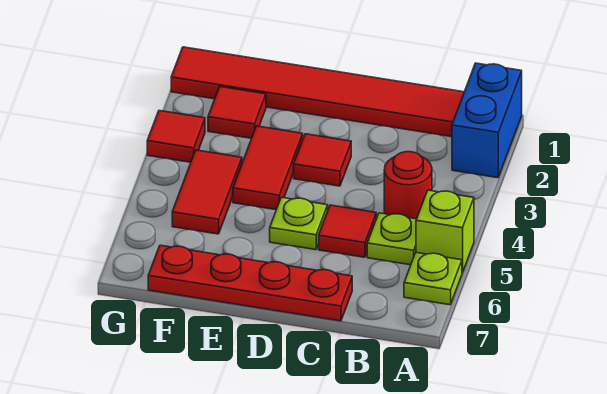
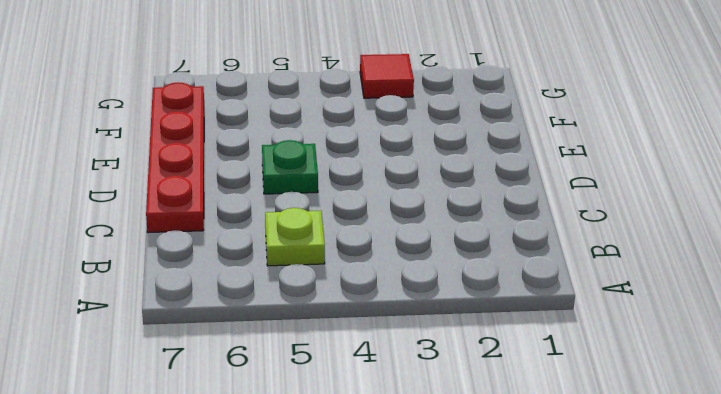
green plate D5 level 1 -> lime plate D5 level 1
none -> blue brick A1:A2 level 1
none -> lime brick A5 level 1
none -> lime plate A6 level 1

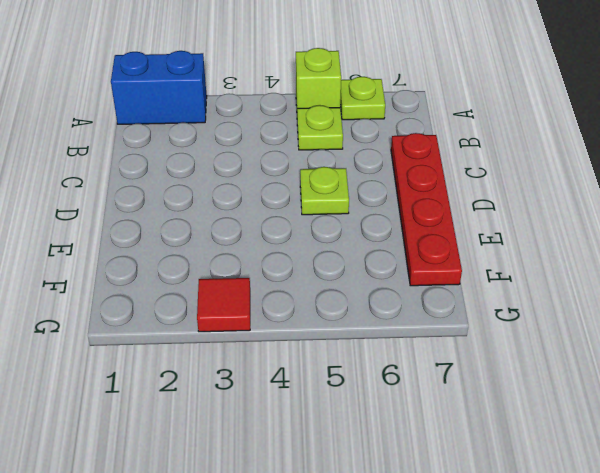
none -> red tile B1:G1 level 1
none -> red round brick B4 level 1
none -> red tile C5 level 1

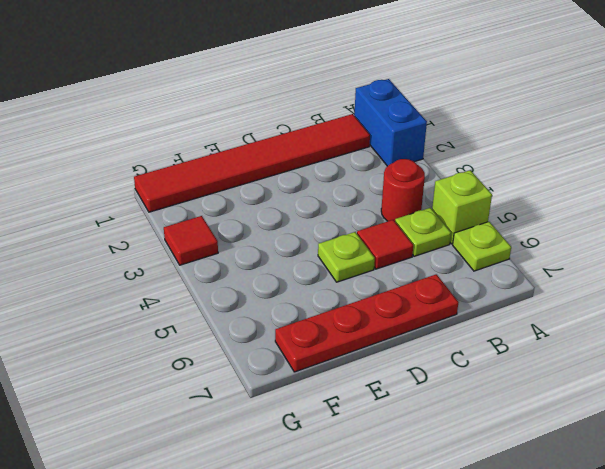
none -> red tile D3 level 1
none -> red tile E3:E4 level 1
none -> red tile F2 level 1

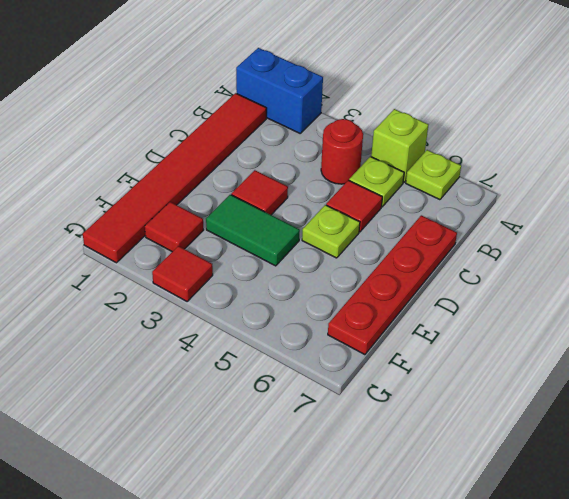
green tile E3:E4 level 1 -> red tile E3:E4 level 1
none -> red tile F4:F5 level 1

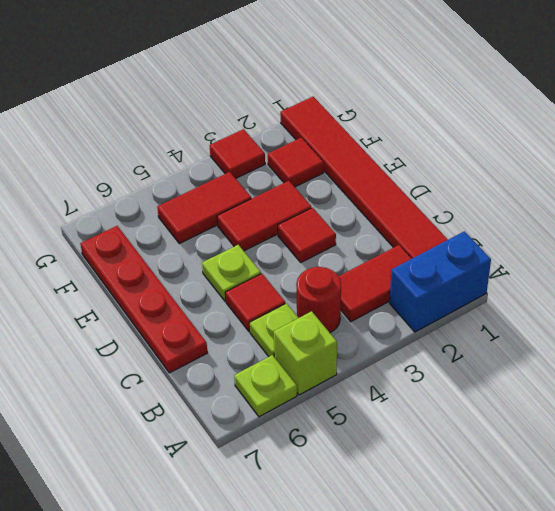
red tile B2:B3 level 1 -> none

